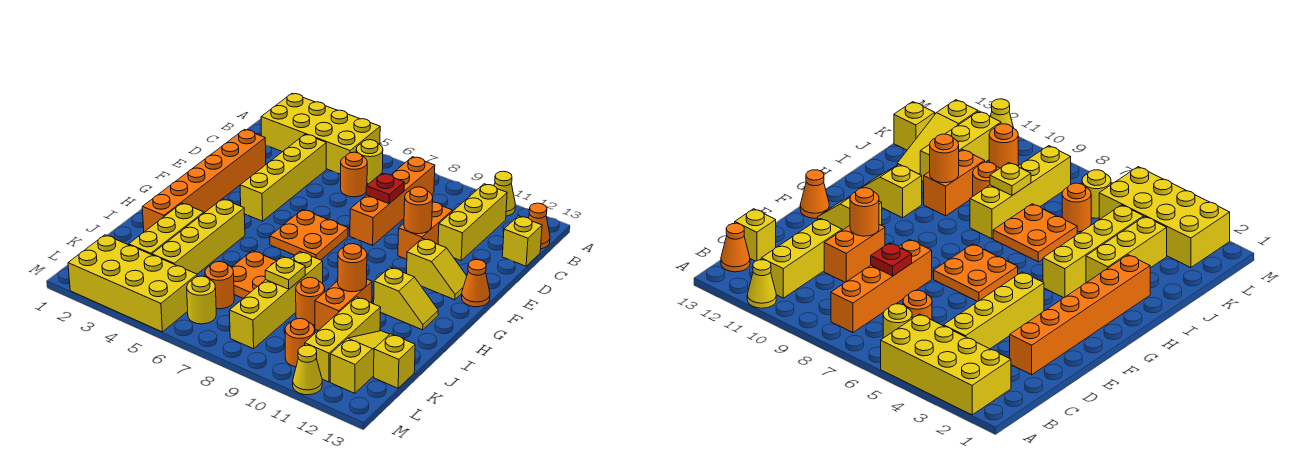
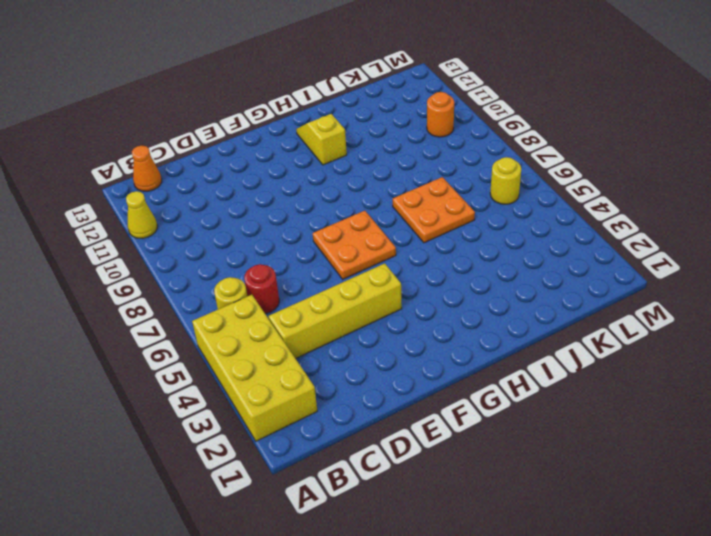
red round brick C6 level 1 -> orange round brick C6 level 1
none -> orange brick B8:E8 level 1
none -> yellow brick B11:D11 level 1
none -> yellow brick C13 level 1
none -> orange brick D2:I2 level 1

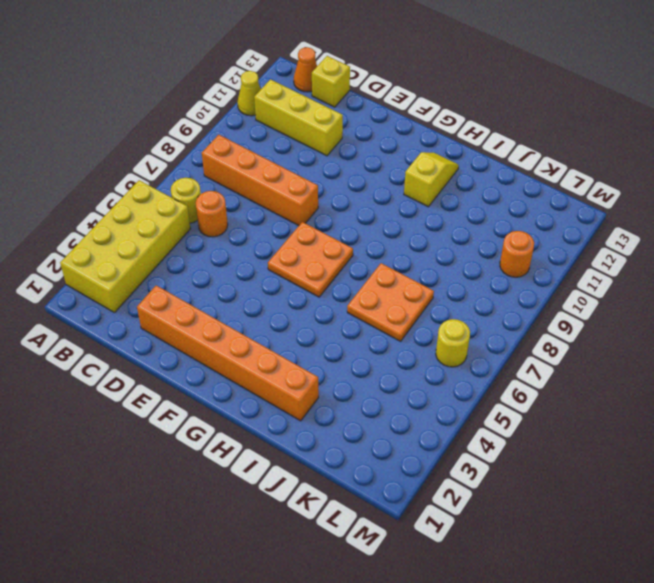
none -> yellow brick C4:F4 level 1
none -> orange brick D10:E10 level 1
none -> yellow slope F11:F12 level 1 top 11
none -> orange cone F13 level 1

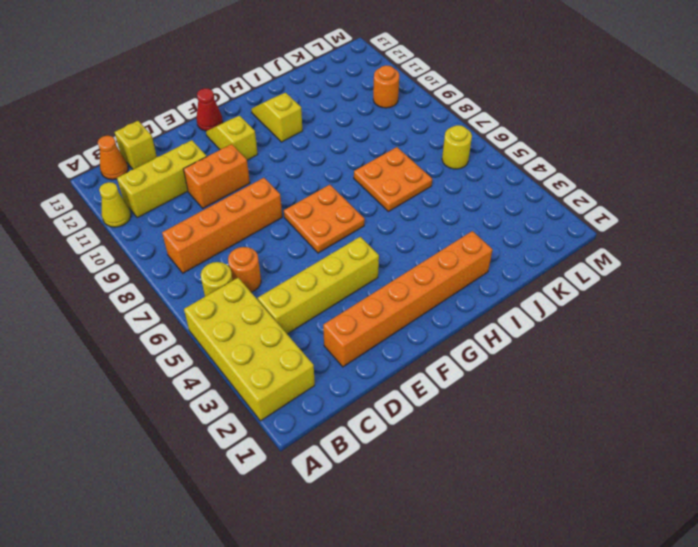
red cone F13 level 1 -> orange cone F13 level 1
none -> yellow brick H4:K4 level 1
none -> yellow brick I3:K3 level 1
none -> yellow brick I8:L8 level 1
none -> orange brick I10:J10 level 1

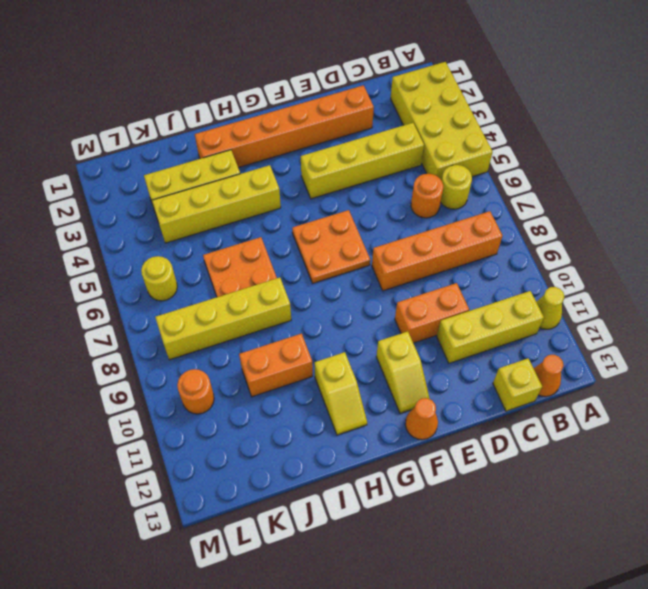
none -> orange round brick J9 level 1
none -> yellow brick J11:L11 level 1
none -> yellow slope J12:L12 level 1 top L
none -> orange round brick K6 level 1

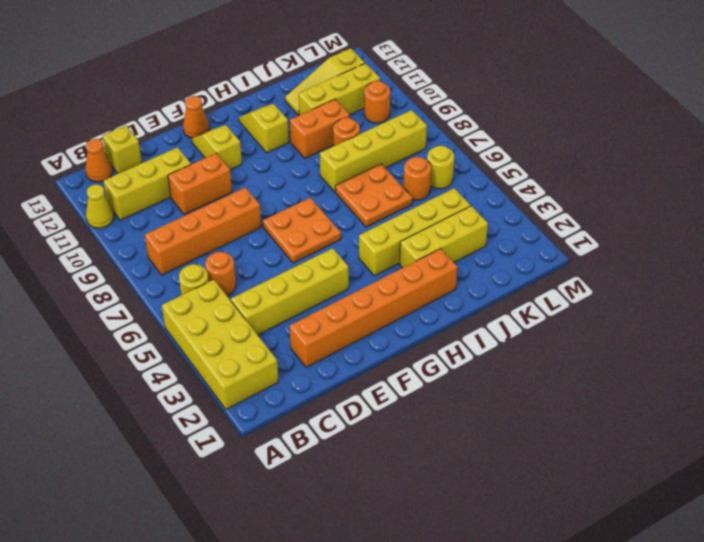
none -> yellow brick K13 level 1
none -> yellow brick L2:M5 level 1
none -> yellow cone M11 level 1
none -> red plate D8 level 2

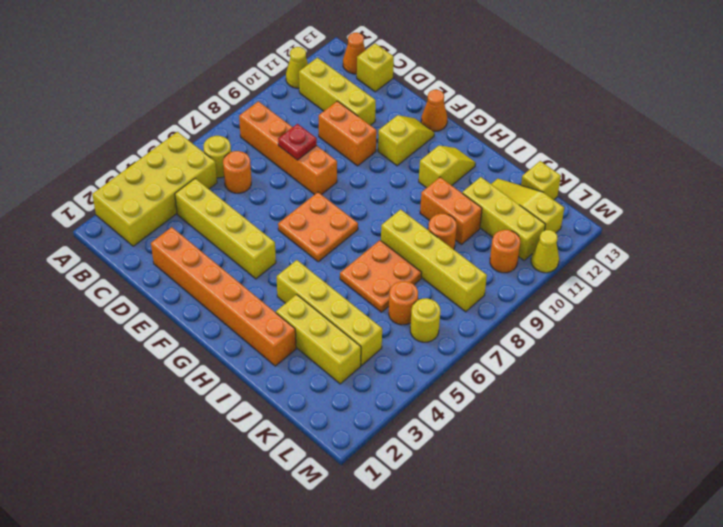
none -> yellow brick L2:M5 level 1
none -> orange round brick E10 level 2
none -> orange round brick I10 level 2
none -> yellow plate J8 level 2

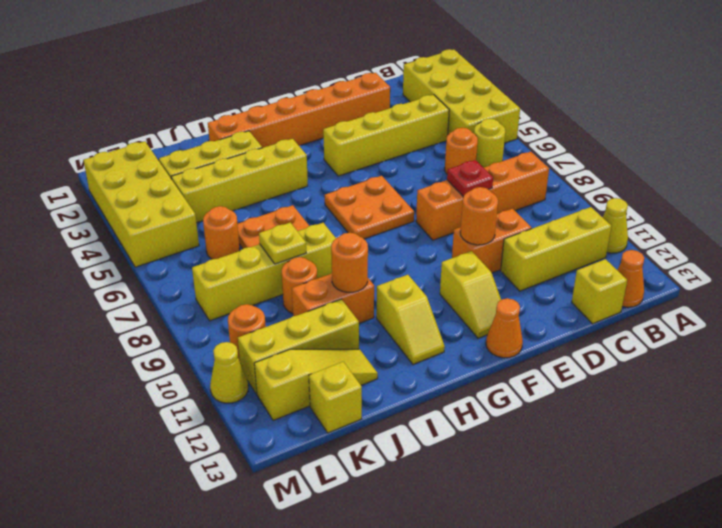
none -> yellow round brick L6 level 1

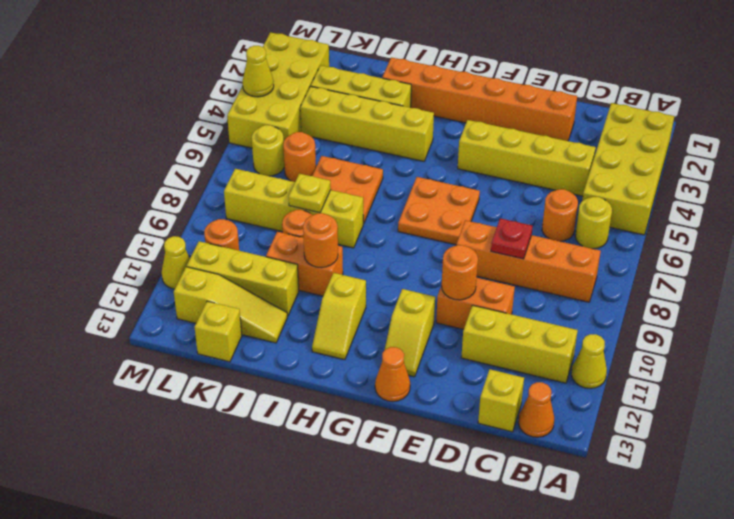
yellow cone M4 level 2 -> none

